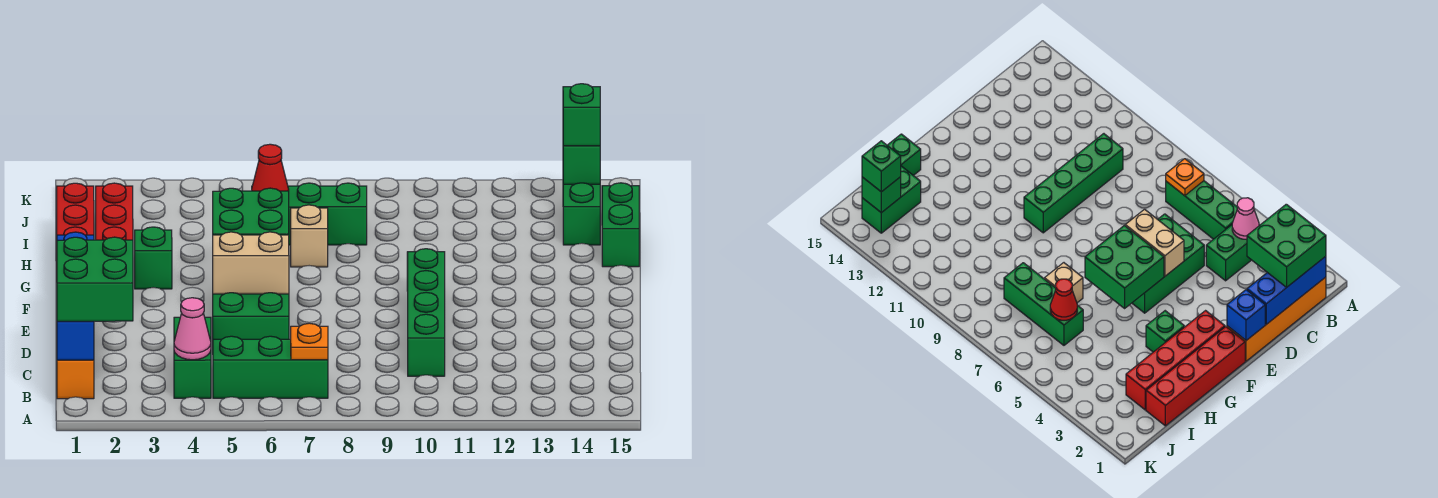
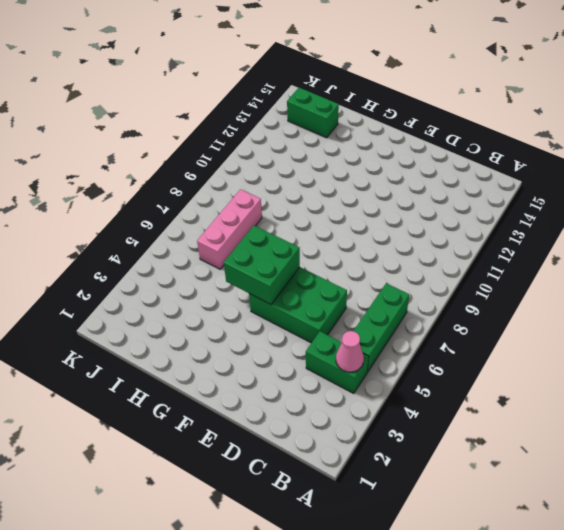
pink brick I6:I8 level 1 -> green brick I6:I8 level 1
none -> orange brick B1:E1 level 1
none -> green brick C10:F10 level 1
none -> red brick F1:I1 level 1

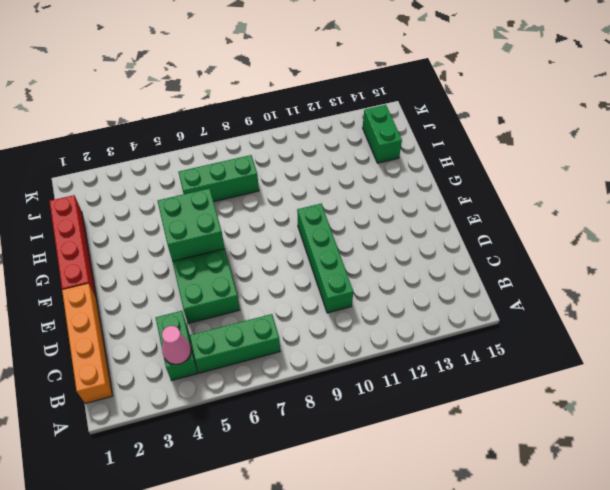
none -> red brick F2:I2 level 1
none -> green brick G3 level 1
none -> tan brick H7 level 1

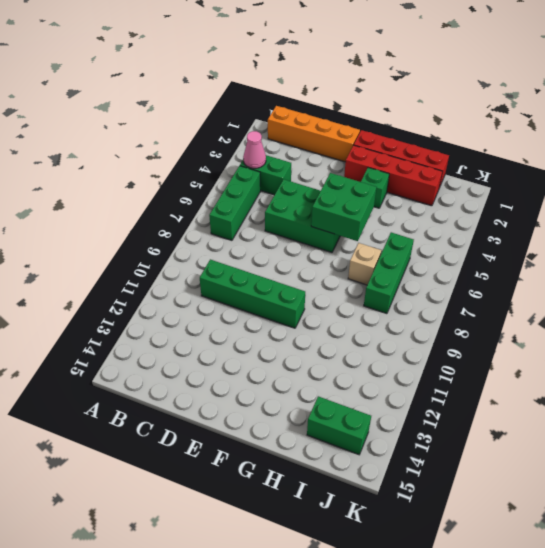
none -> green brick H15:I15 level 1
none -> blue brick B1:D1 level 2
none -> orange plate B7 level 2

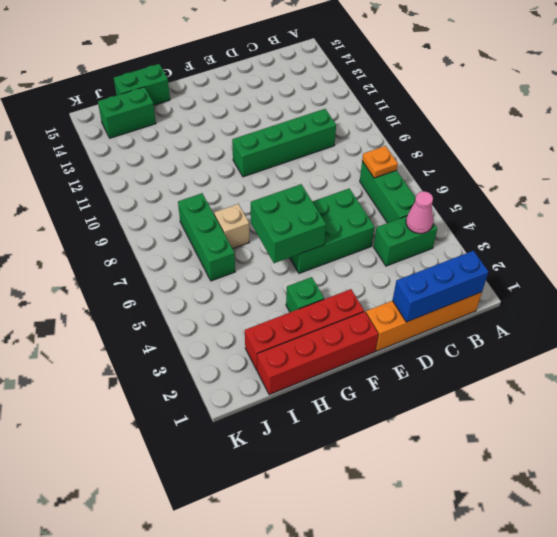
none -> blue brick E1 level 2
none -> tan brick E5:E6 level 2
none -> red cone I6 level 2

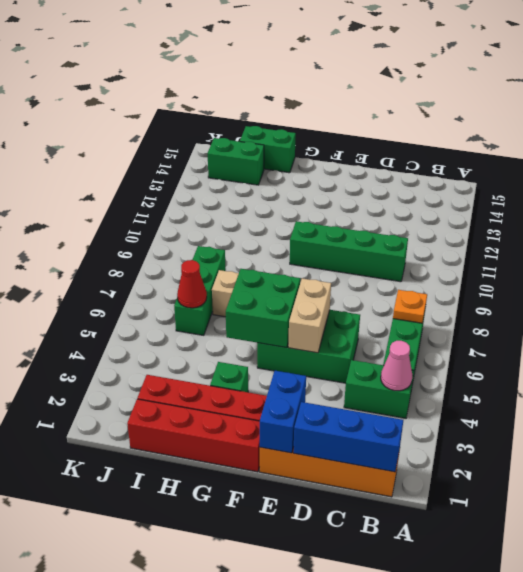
blue brick E1:E2 level 2 -> blue brick E1 level 2
none -> green brick J14 level 2
none -> green brick B1:C2 level 3
none -> green brick J14 level 3

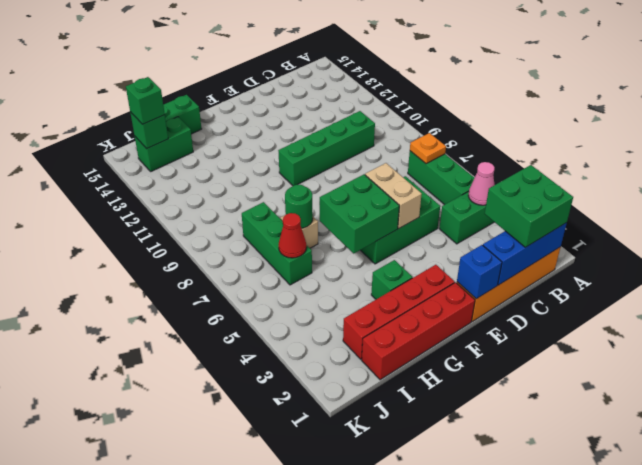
green round brick H7 level 2 -> none

